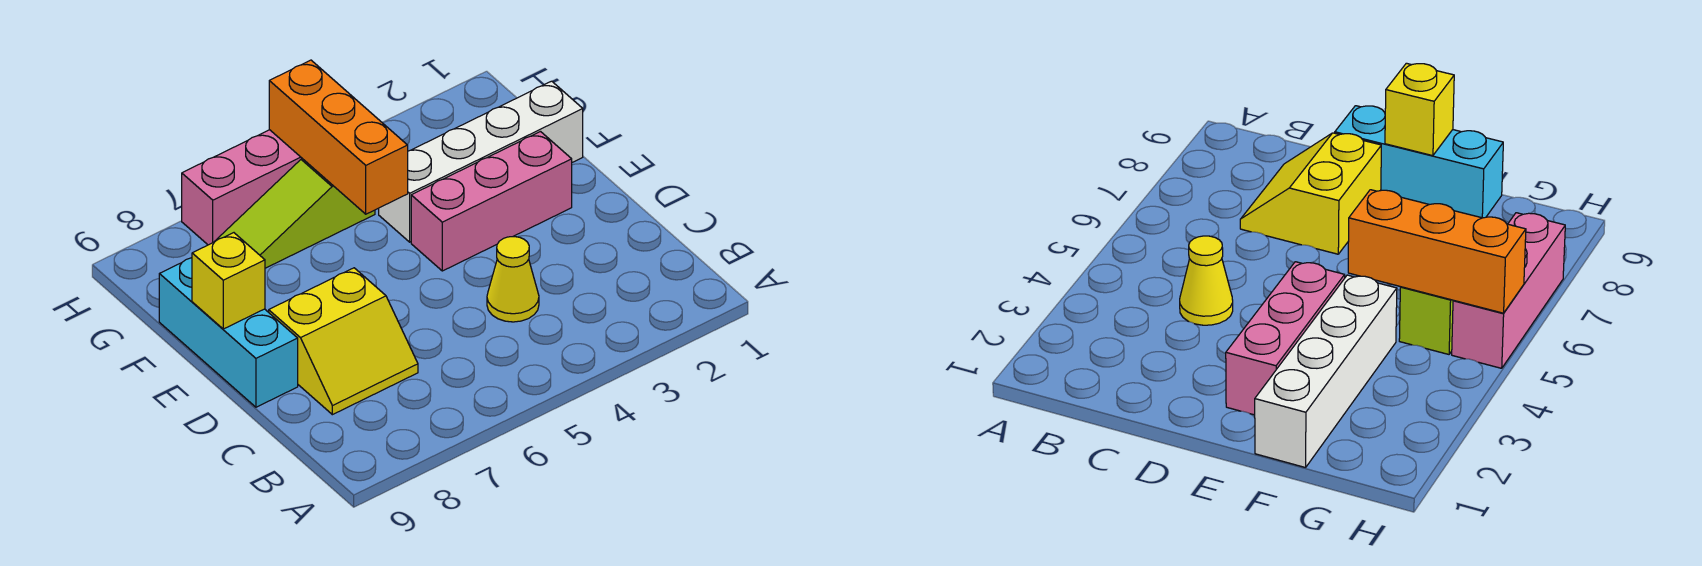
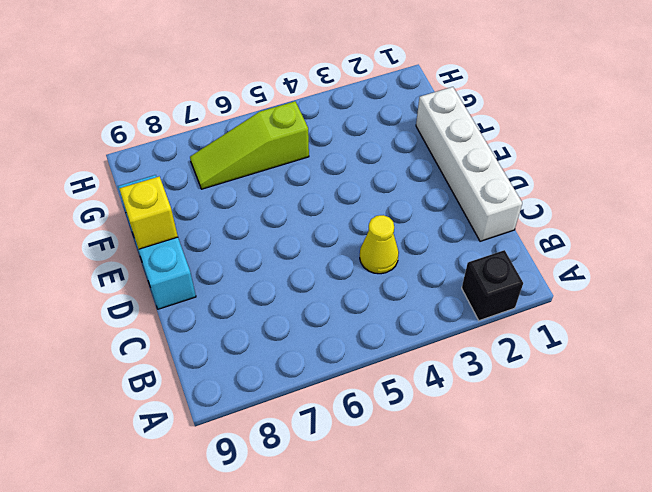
black brick A2 level 1 -> none
white brick C1:F1 level 1 -> white brick F1:F4 level 1
none -> yellow slope C7:D8 level 1 top D
none -> pink brick E2:E4 level 1

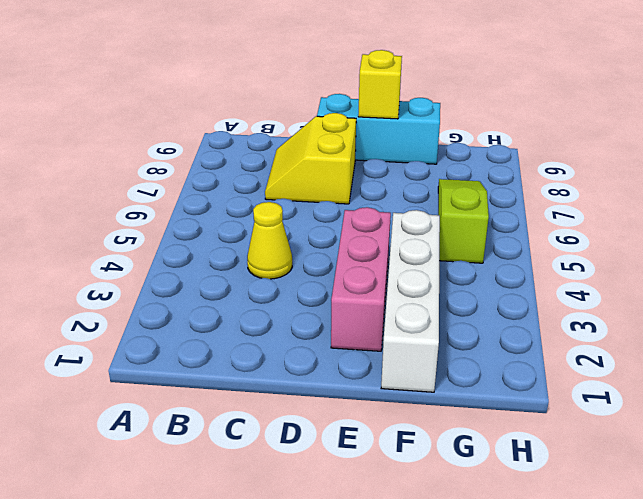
none -> pink brick H5:H7 level 1
none -> orange brick F5:H5 level 2

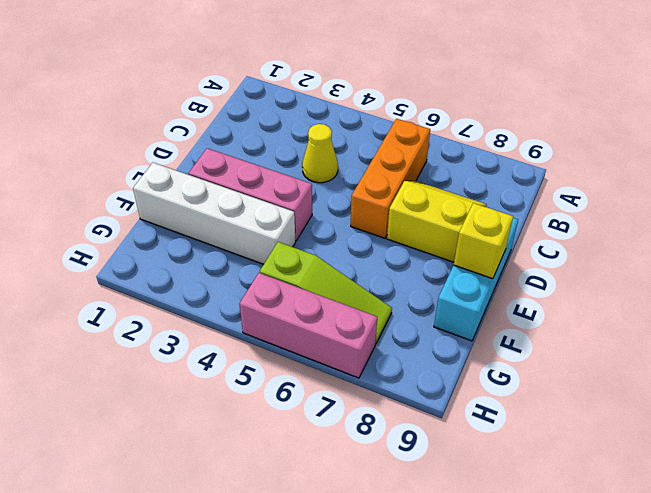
orange brick B6:D6 level 1 -> orange brick F5:H5 level 2

